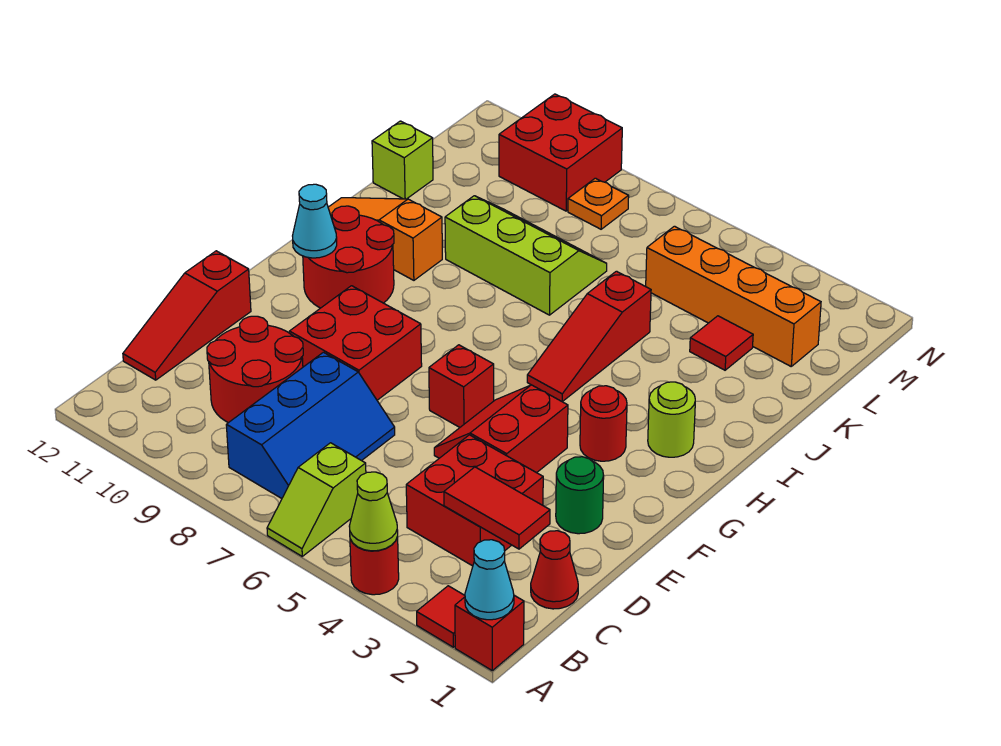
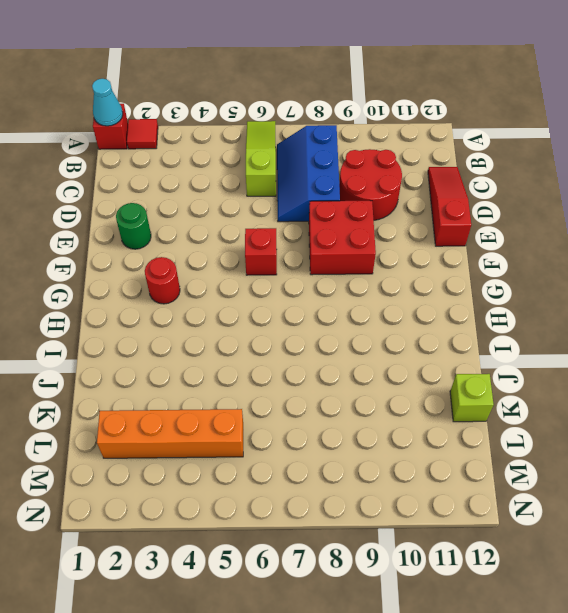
lime slope A6:C6 level 1 top C -> lime slope A6:B6 level 1 top B
none -> red round brick A4 level 1
none -> red cone C1 level 1
none -> red brick C3:D4 level 1

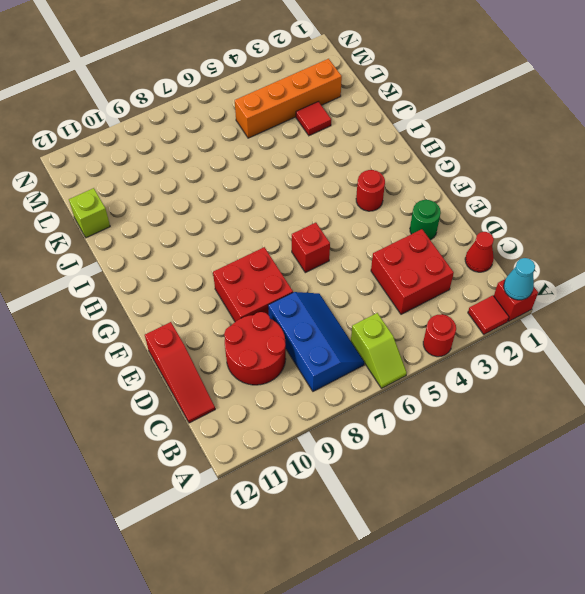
none -> red slope E4:F5 level 1 top 4
none -> red round brick G10:H11 level 1
none -> lime round brick H2 level 1

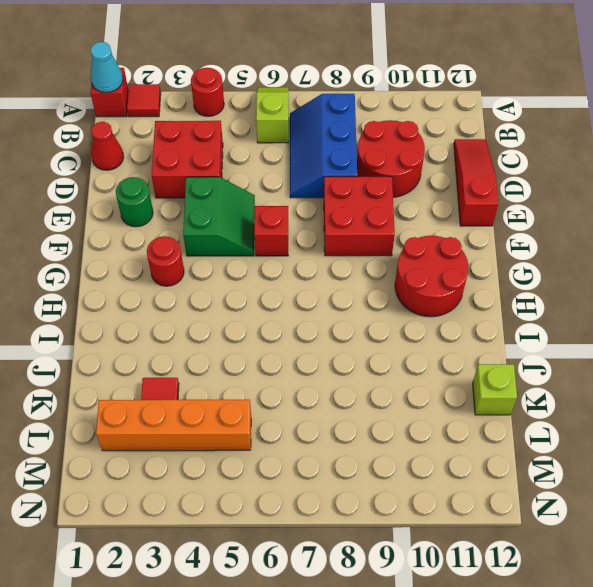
green slope E4:F5 level 1 top 4 -> red slope E4:F5 level 1 top 4
none -> lime round brick H2 level 1
none -> red slope H5:J5 level 1 top J
none -> orange slope I10:I12 level 1 top 10

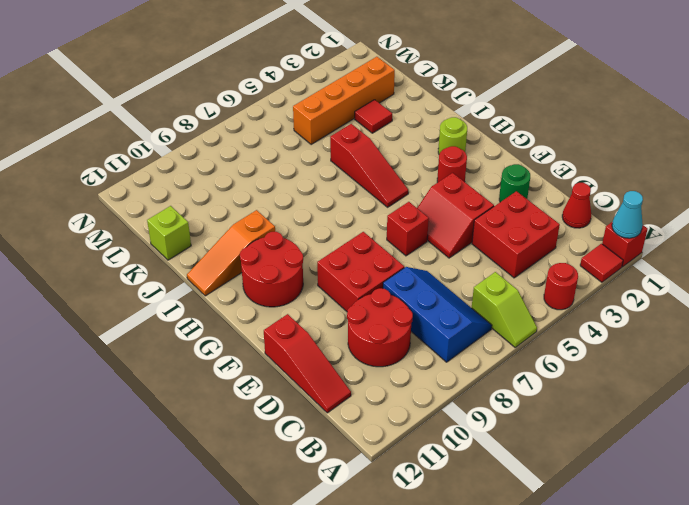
none -> lime slope J7:K9 level 1 top J
none -> orange plate M8 level 1
none -> red brick M9:N10 level 1

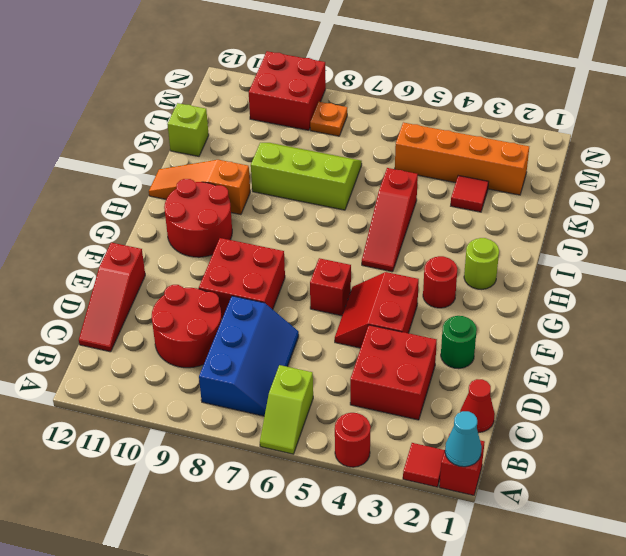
none -> lime cone A4 level 2
none -> red tile C2:C3 level 2
none -> cyan cone G11 level 2

